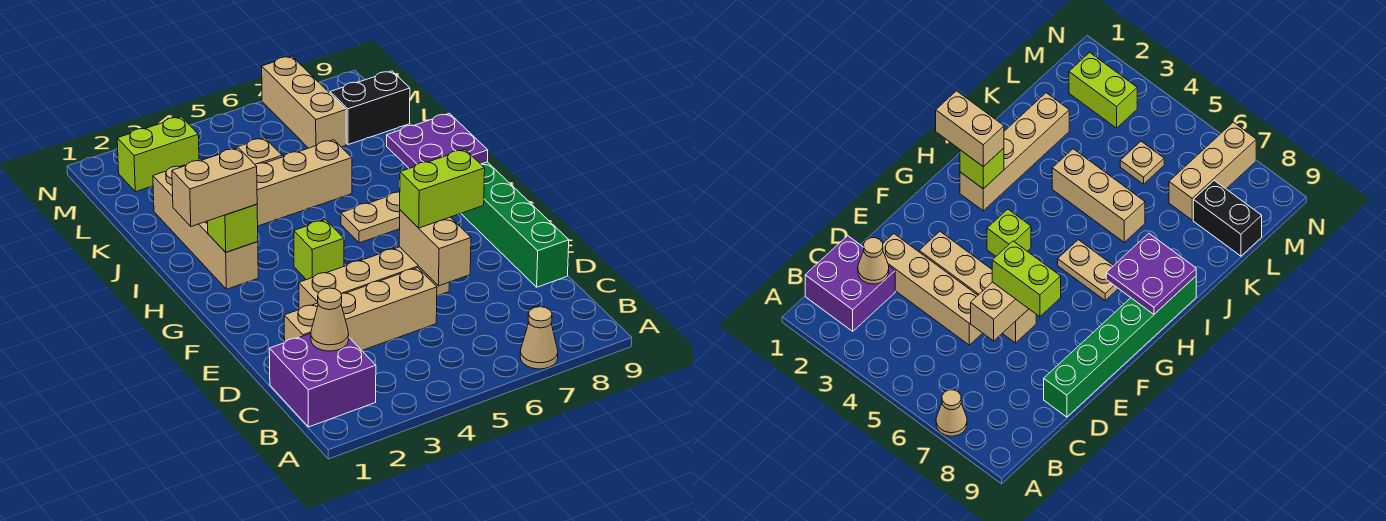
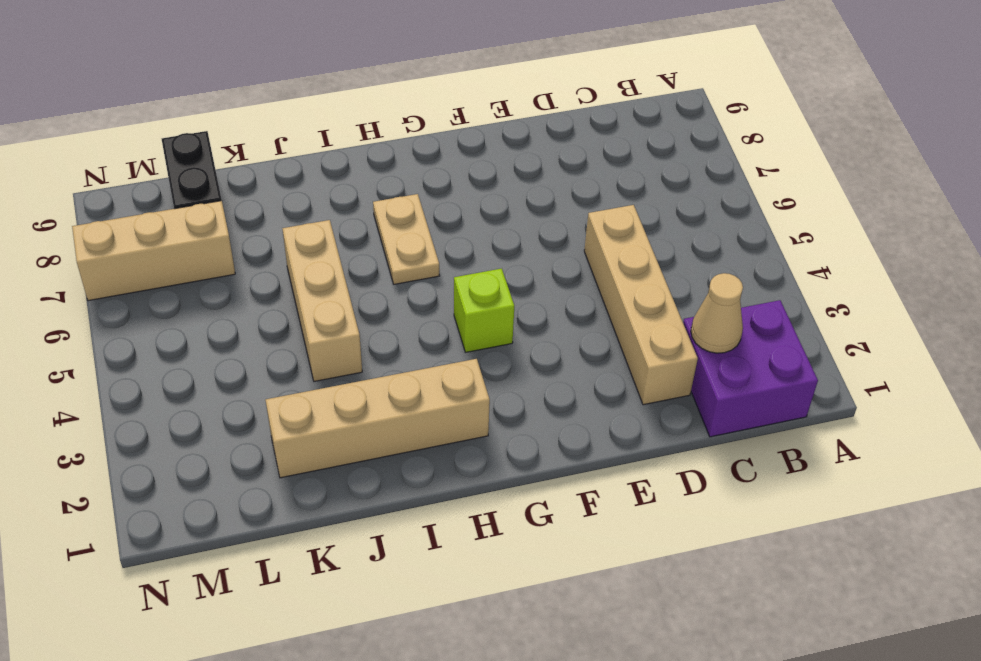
none -> tan cone A7 level 1
none -> green brick D9:I9 level 1
none -> tan brick E3:E6 level 1

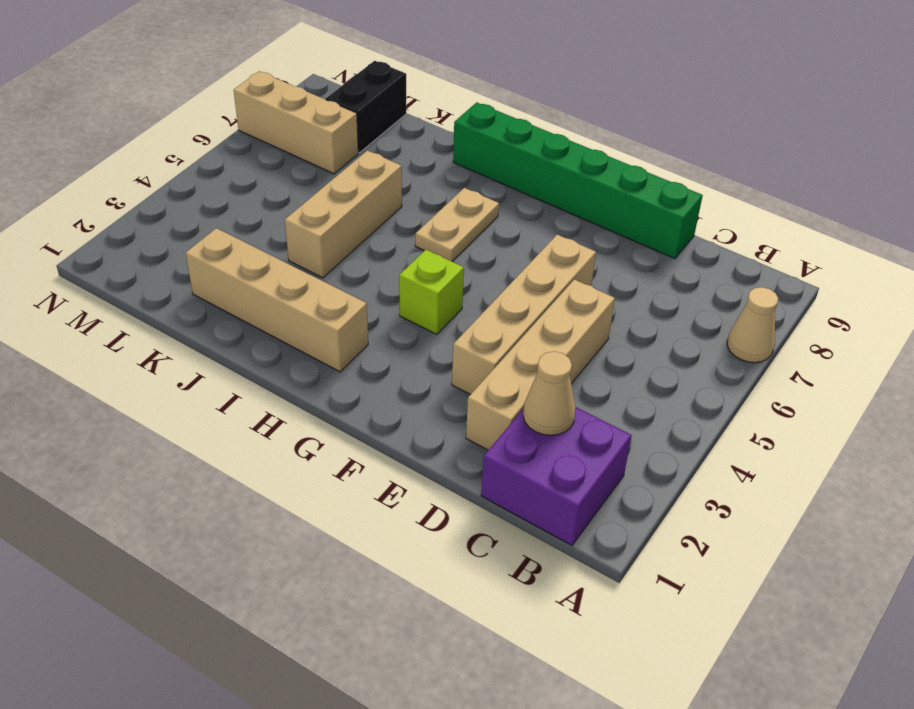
none -> tan plate L5 level 1
none -> lime brick M2:M3 level 1
none -> tan brick D6:E6 level 2

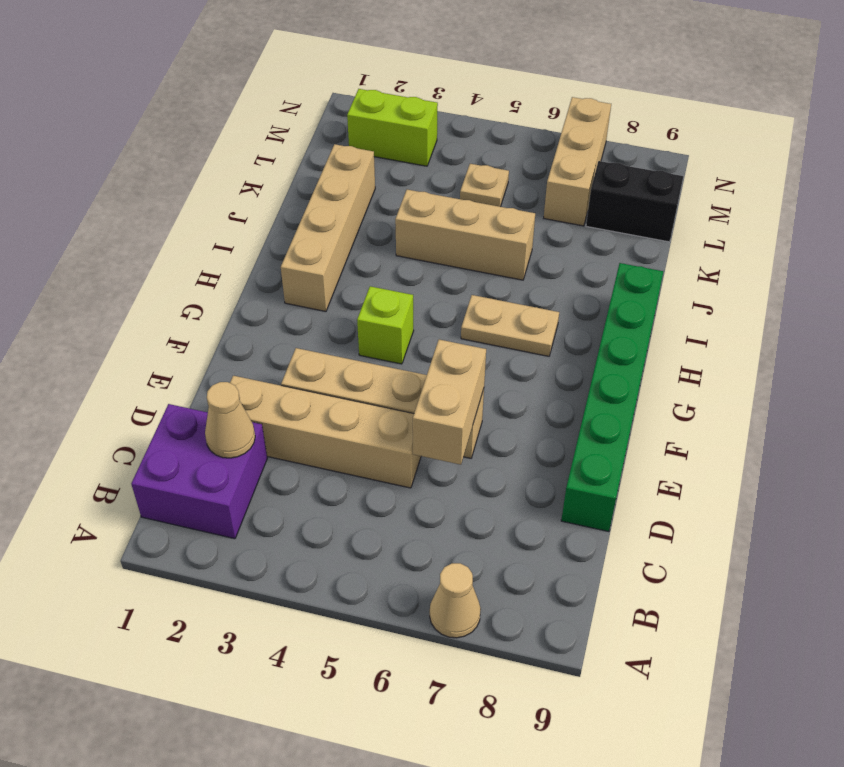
none -> lime brick H2 level 2
none -> purple plate H8:I9 level 2
none -> lime brick E6:E7 level 3

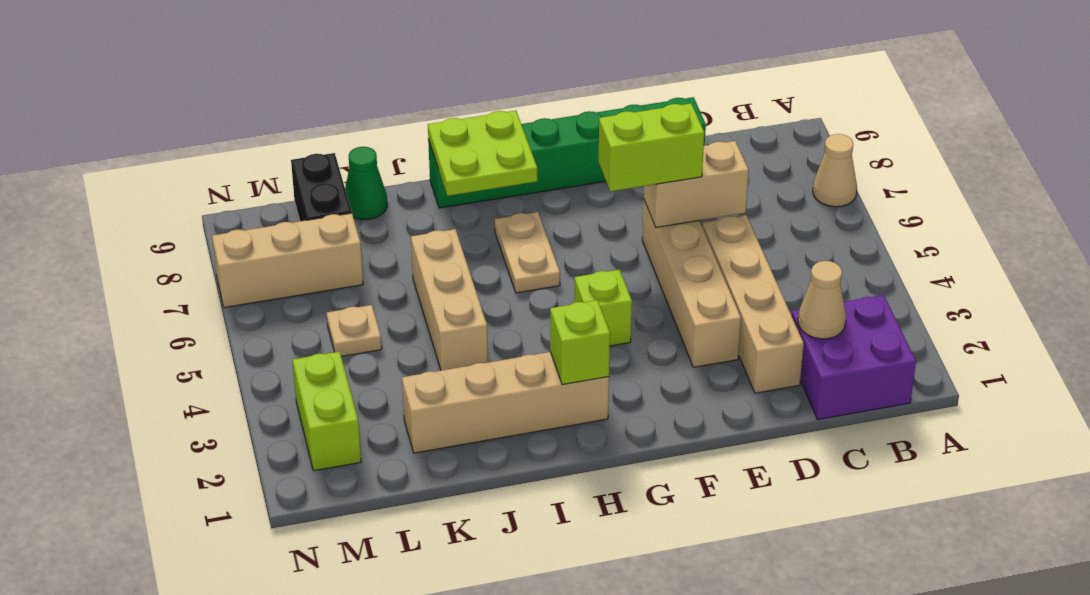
lime brick E6:F6 level 3 -> lime brick E6:E7 level 3
lime plate H8:I9 level 2 -> purple plate H8:I9 level 2
green cone K9 level 1 -> none
none -> tan brick H1:H2 level 3

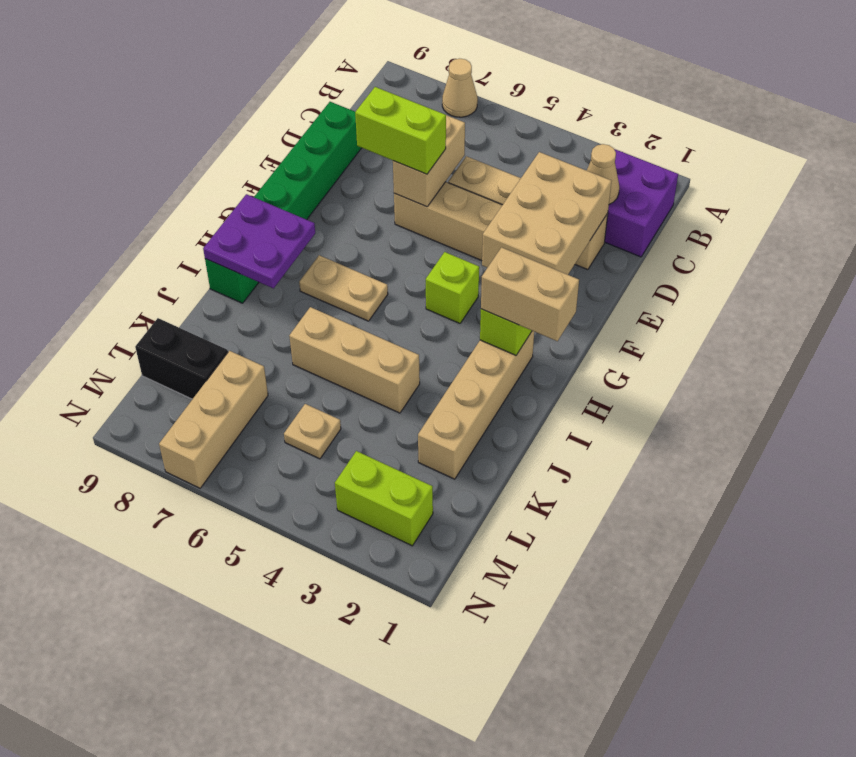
tan brick D2:F3 level 2 -> none

